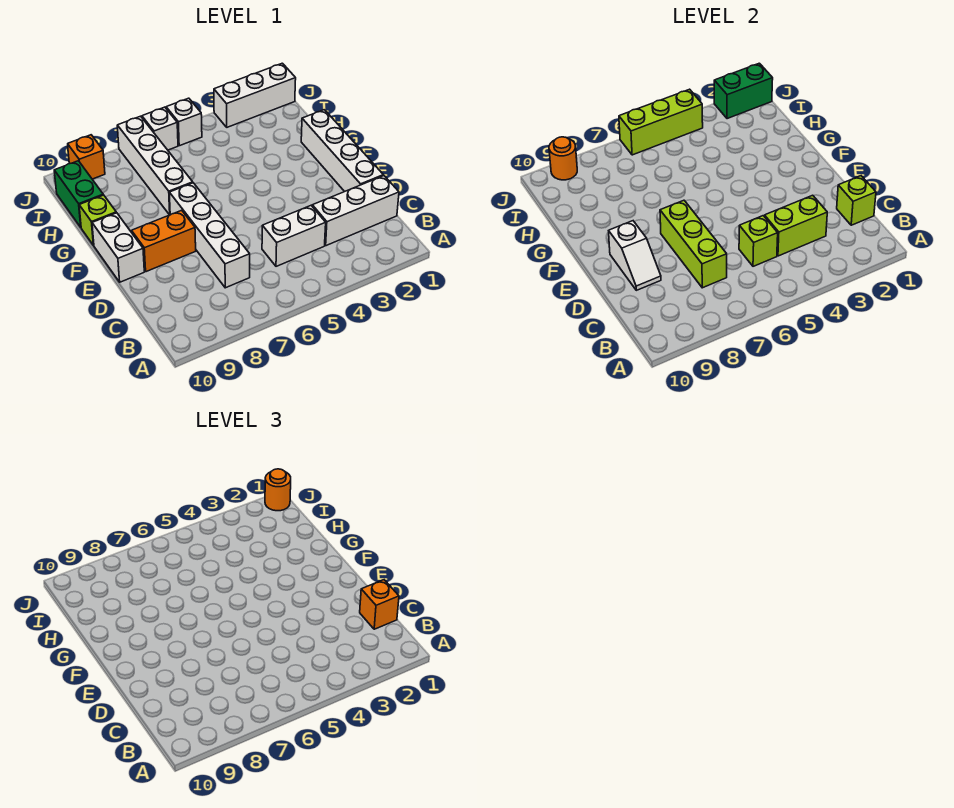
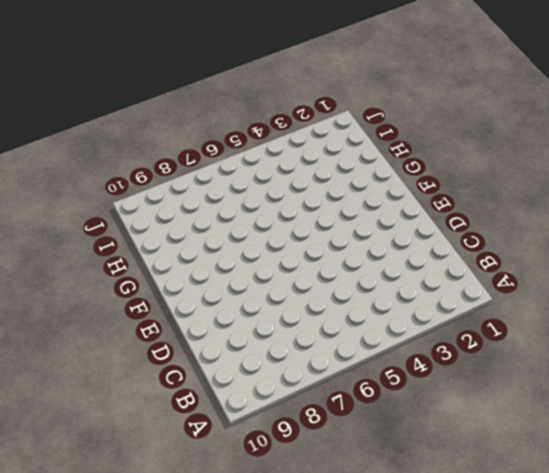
none -> white brick C1:C3 level 1
none -> white brick C4:C5 level 1
none -> white brick C7:F7 level 1

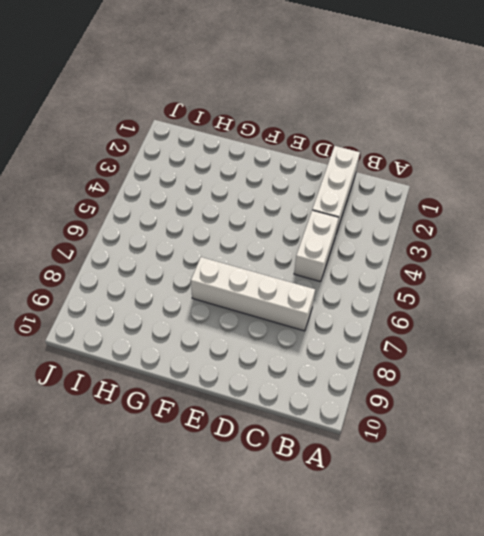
none -> white brick D1:G1 level 1
none -> orange brick E8:E9 level 1
none -> white brick E10:F10 level 1

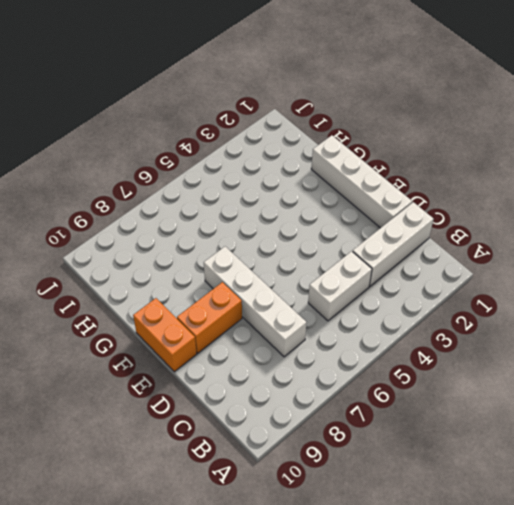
orange brick E10:F10 level 1 -> white brick E10:F10 level 1
none -> white brick G7:J7 level 1
none -> lime brick G10 level 1
none -> green brick H10:I10 level 1

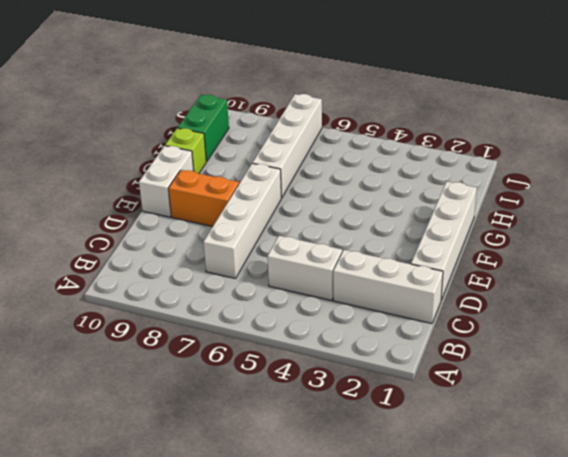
none -> white brick J1:J3 level 1
none -> white brick J5 level 1
none -> white brick J6 level 1

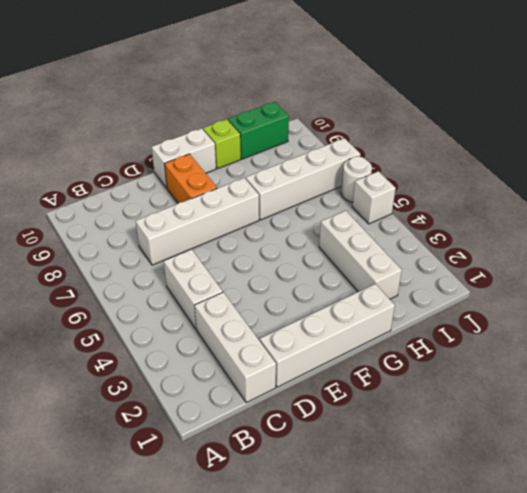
white brick H2:H4 level 1 -> white brick J1:J3 level 1
white round brick J6 level 1 -> white brick J6 level 1
none -> orange brick J9 level 1
none -> lime brick C1 level 2
none -> lime brick C3:C4 level 2

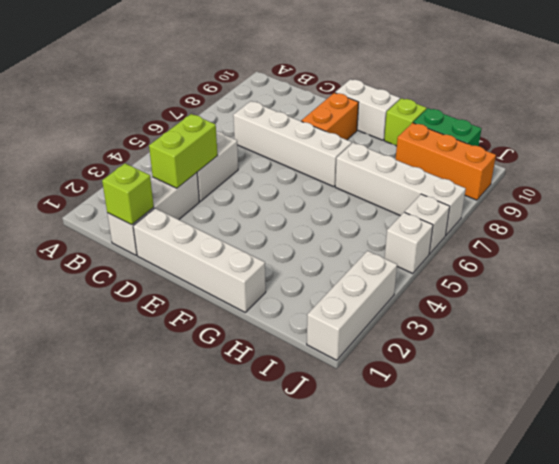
orange brick H9:J9 level 1 -> orange brick J9 level 1
none -> lime brick C5 level 2
none -> lime brick C7:E7 level 2
none -> white slope D9:E9 level 2 top E

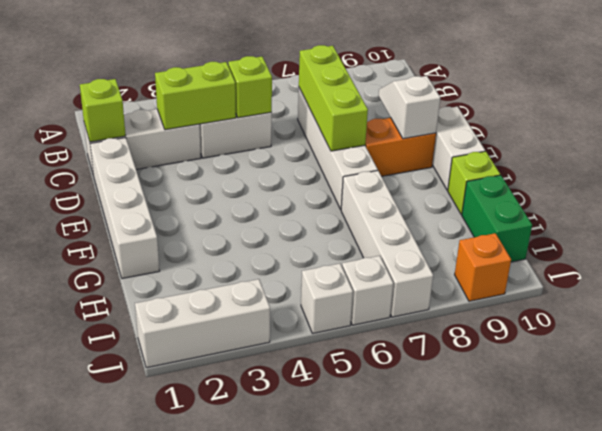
none -> green brick J1:J2 level 2
none -> lime brick J4:J6 level 2
none -> orange round brick J9 level 2

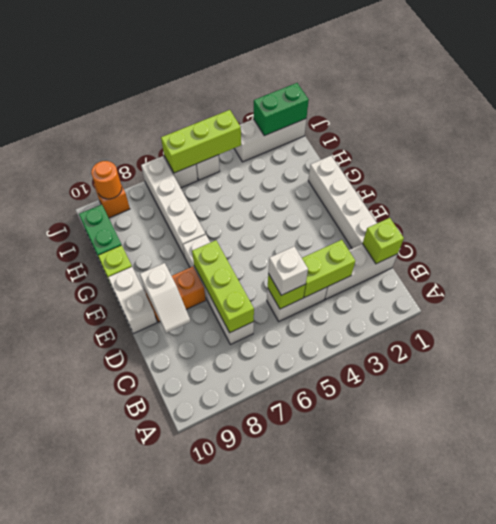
white brick C5 level 3 -> none
none -> orange brick C1 level 3
none -> orange round brick J1 level 3

